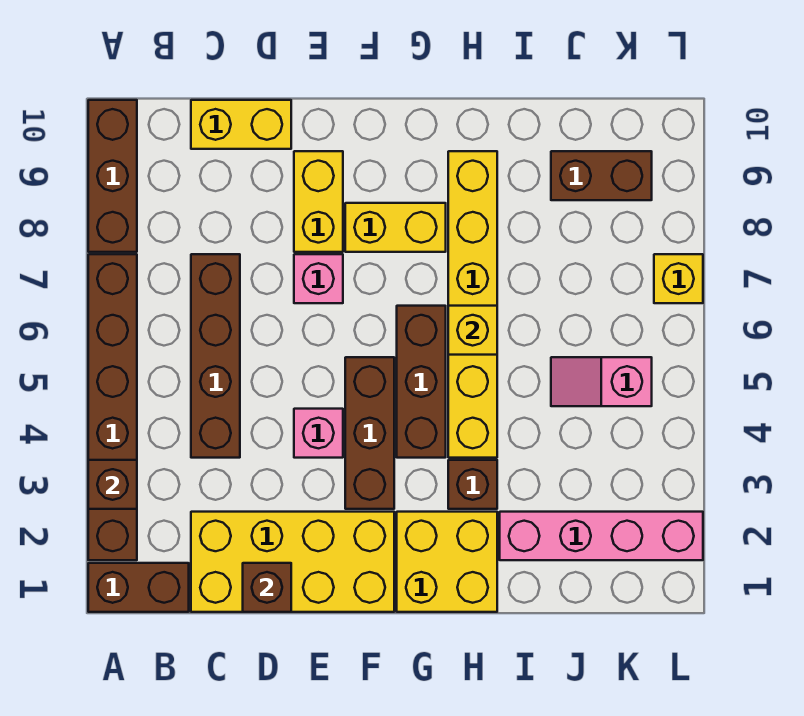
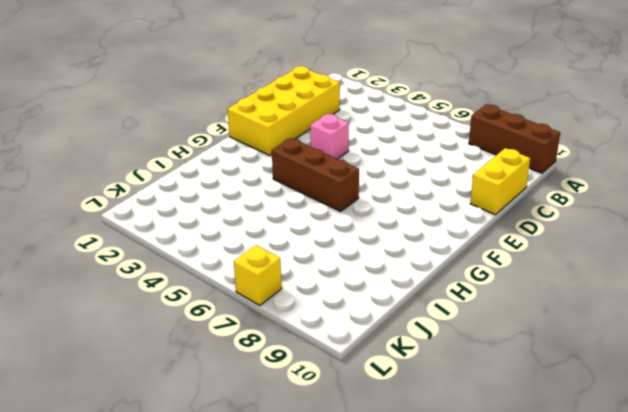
none -> brown brick A1:B1 level 1
none -> brown brick A2:A7 level 1
none -> brown brick C4:C7 level 1

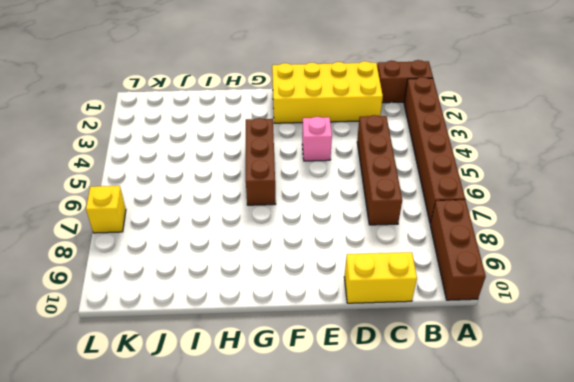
none -> pink brick E7 level 1
none -> yellow brick E8:E9 level 1
none -> brown brick F3:F5 level 1

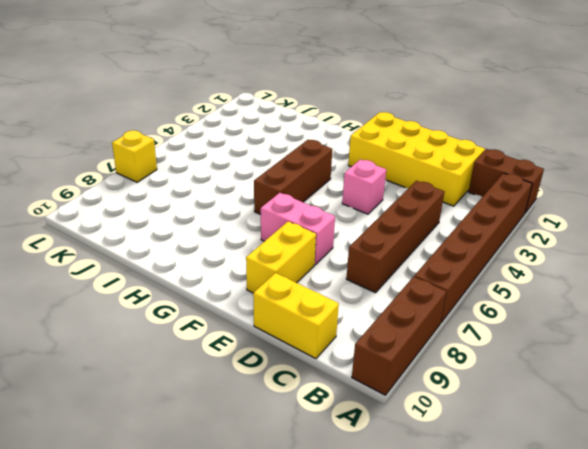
pink brick E7:F7 level 1 -> pink brick E7 level 1
none -> brown brick F3:F5 level 1
none -> yellow brick F8:G8 level 1
none -> yellow brick G1:H2 level 1

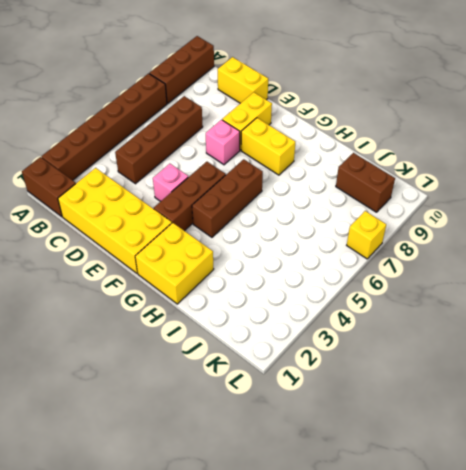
none -> brown brick H3 level 1
none -> yellow brick H4:H9 level 1
none -> pink brick I2:L2 level 1

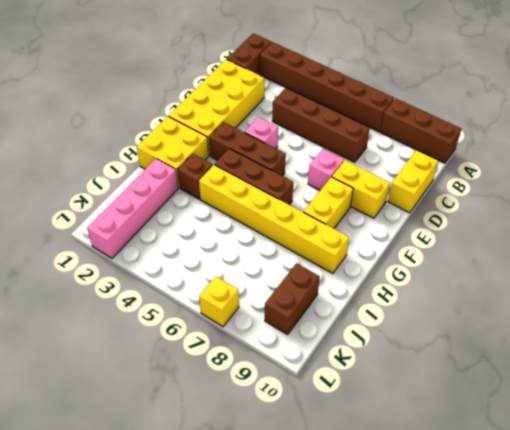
none -> pink slope J5:K5 level 1 top K
none -> brown brick A3 level 2
none -> brown brick D1 level 2

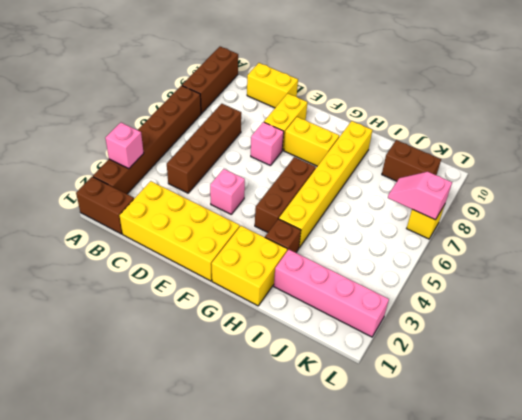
pink brick A3 level 2 -> brown brick A3 level 2
pink slope K7:L7 level 2 top L -> pink slope J5:K5 level 1 top K
none -> brown brick F3:F5 level 1
none -> brown brick D1 level 2
none -> yellow brick H6 level 2

